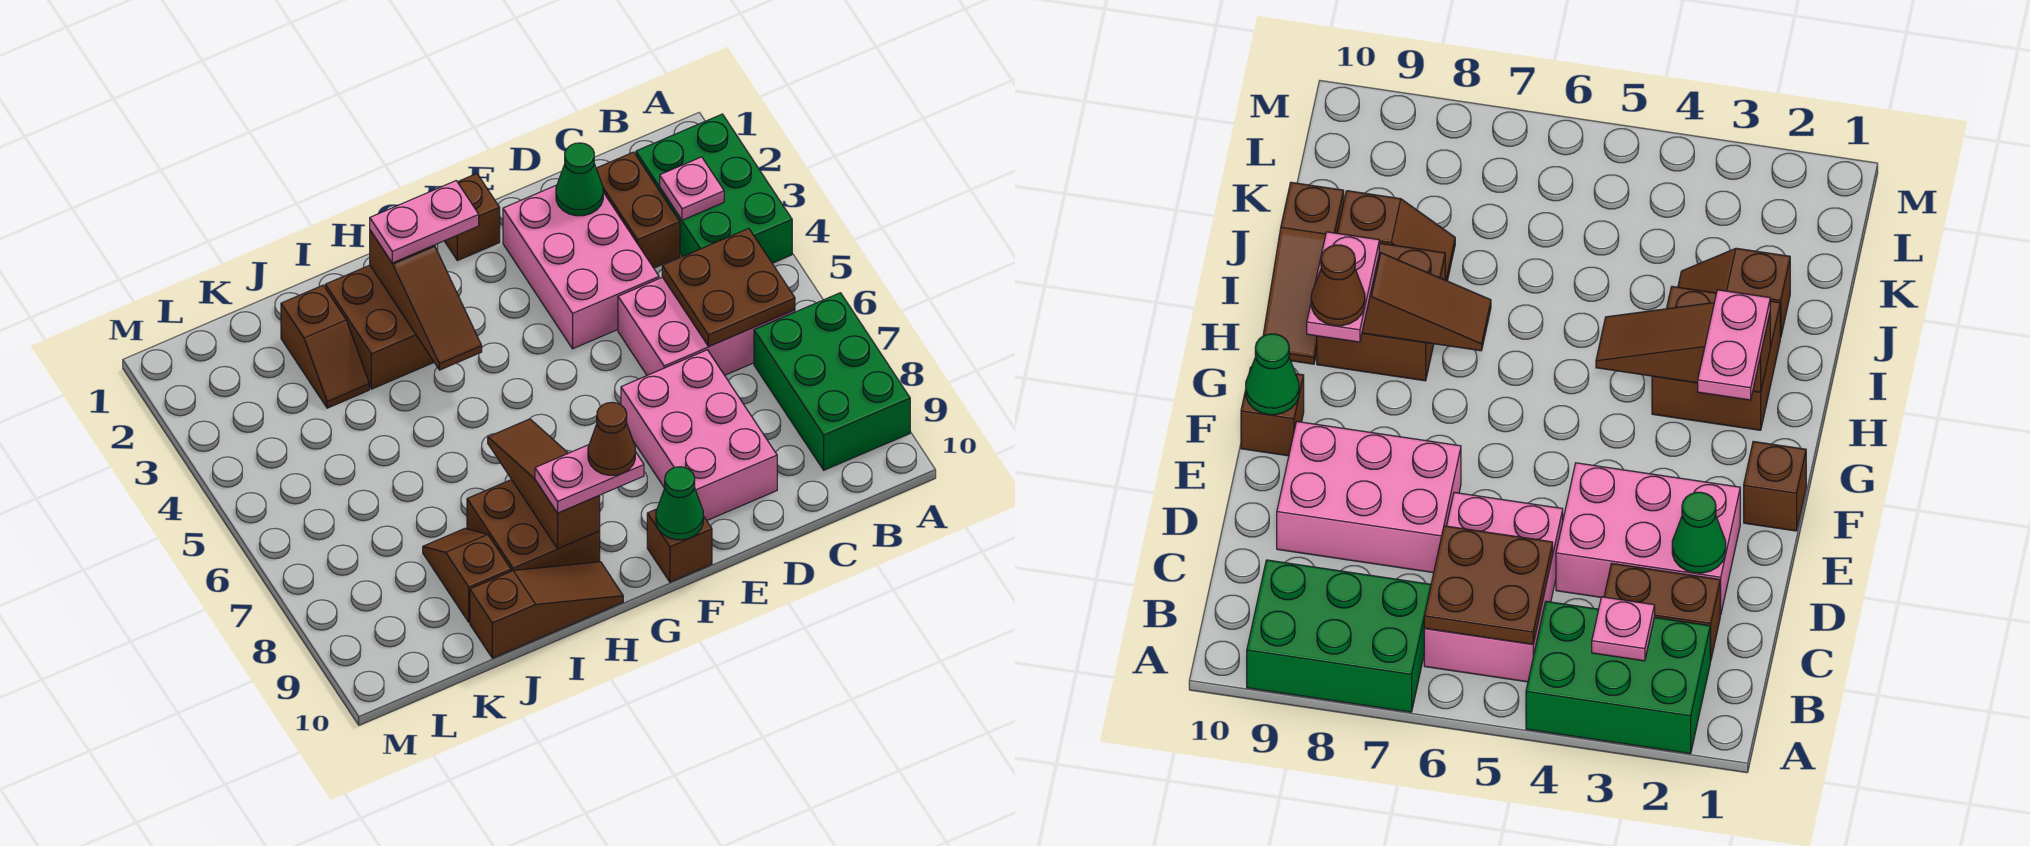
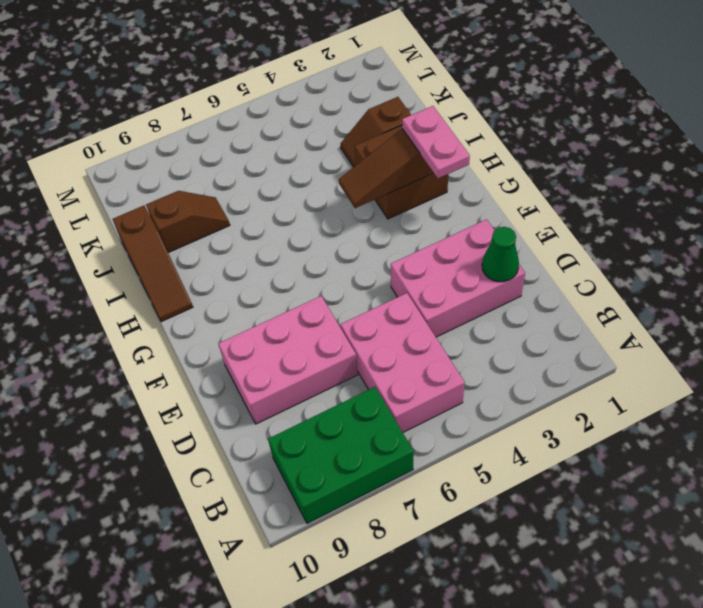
none -> green brick A2:B4 level 1
none -> brown brick C2:C3 level 1
none -> brown brick F1 level 1

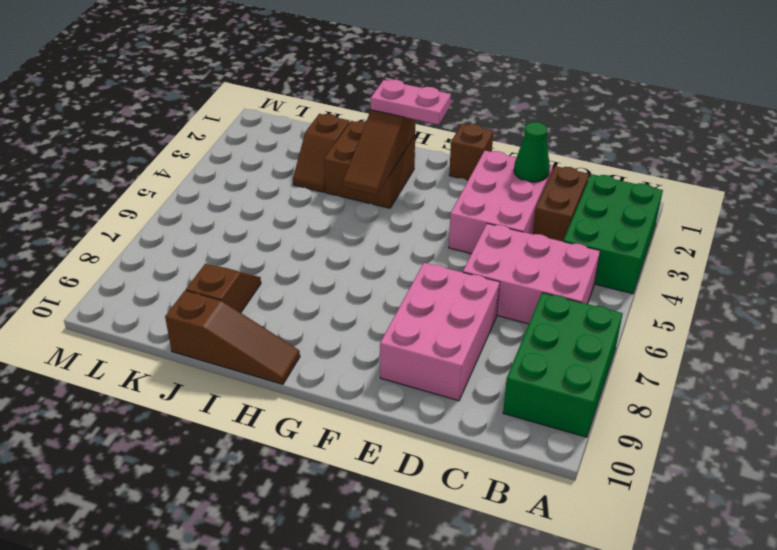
none -> brown brick F10 level 1
none -> brown brick H8:I9 level 1
none -> pink plate B3 level 2

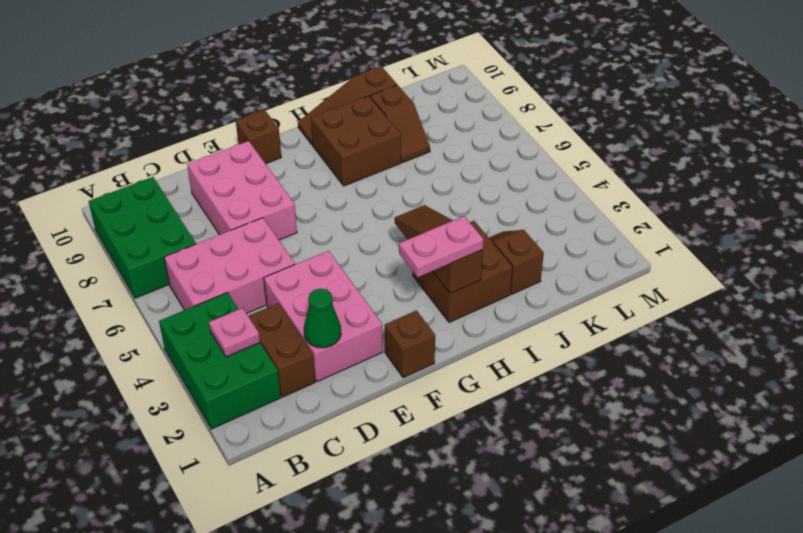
none -> brown plate B5:C6 level 2
none -> green cone F10 level 2
none -> brown slope H7:H9 level 2 top 9

